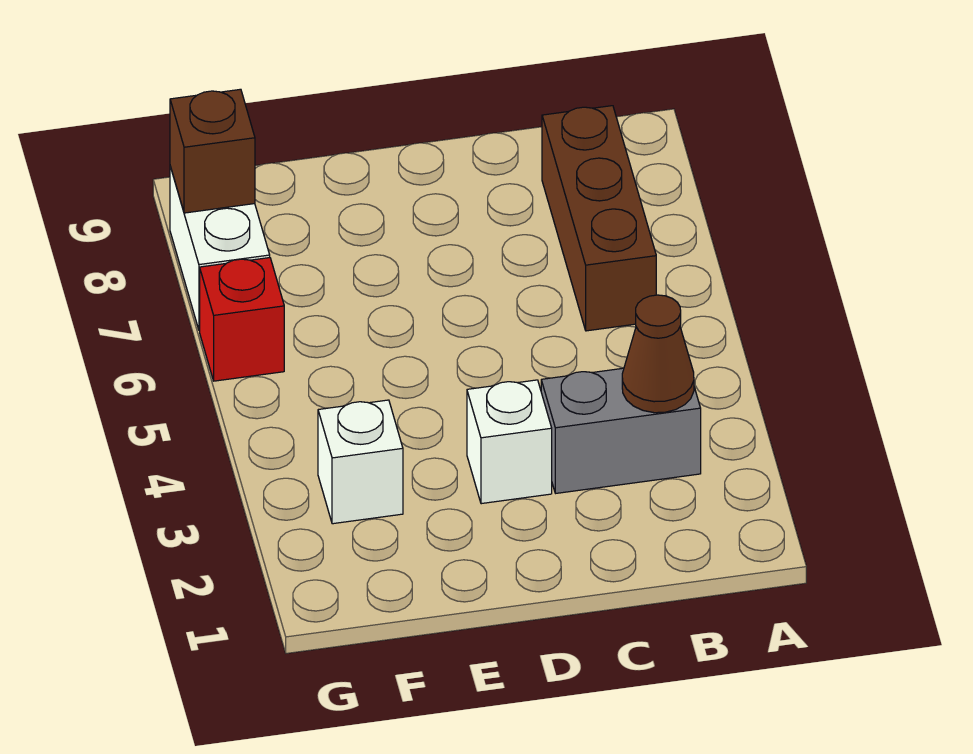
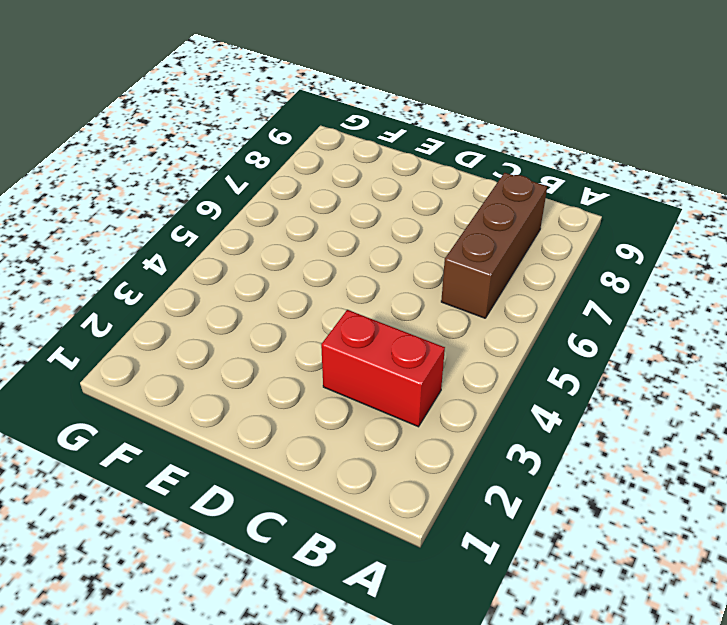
red brick B3:C3 level 1 -> grey brick B3:C3 level 1
none -> white brick D3 level 1
none -> white brick F3 level 1

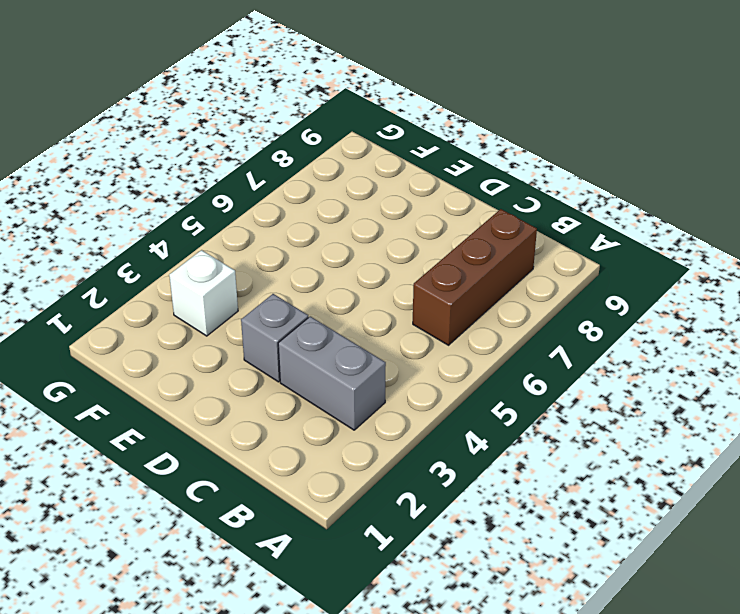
grey brick D3 level 1 -> white brick D3 level 1
none -> red brick G6 level 1
none -> white brick G7:G8 level 1

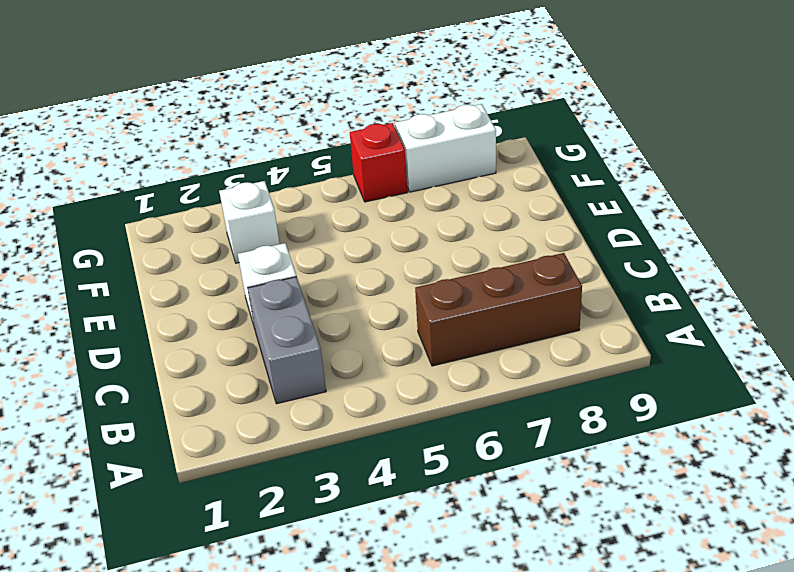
none -> brown cone B3 level 2
none -> brown brick G8 level 2

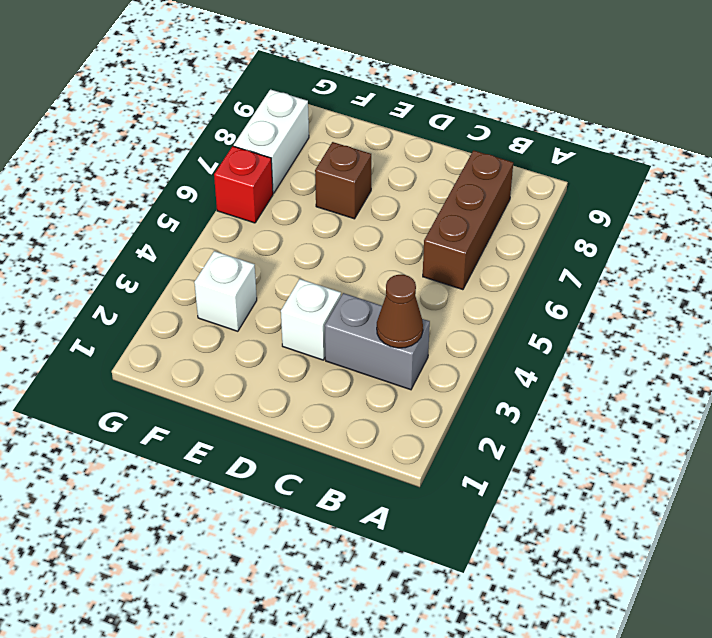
brown brick E7 level 1 -> brown brick G8 level 2

